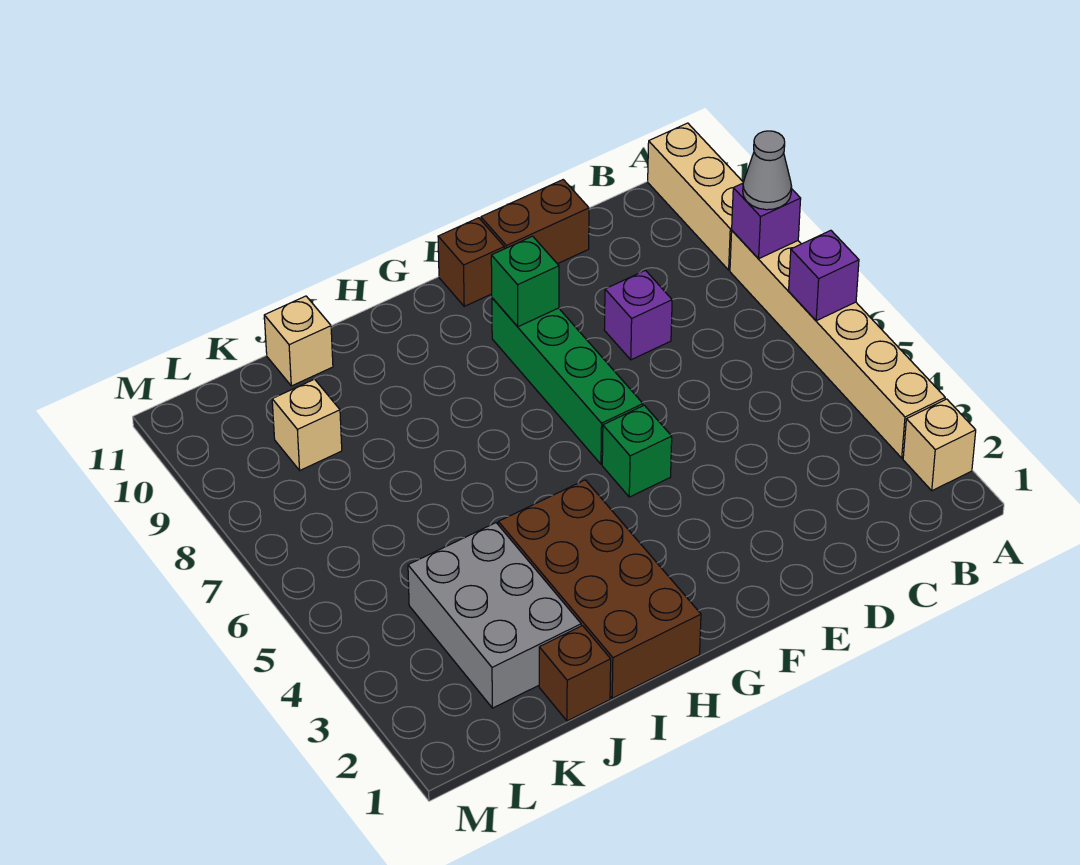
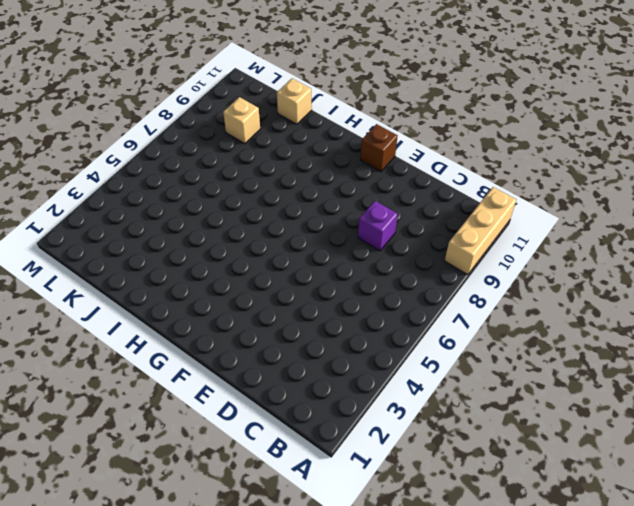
none -> tan brick A2 level 1
none -> tan brick A3:A8 level 1
none -> brown brick D11:E11 level 1

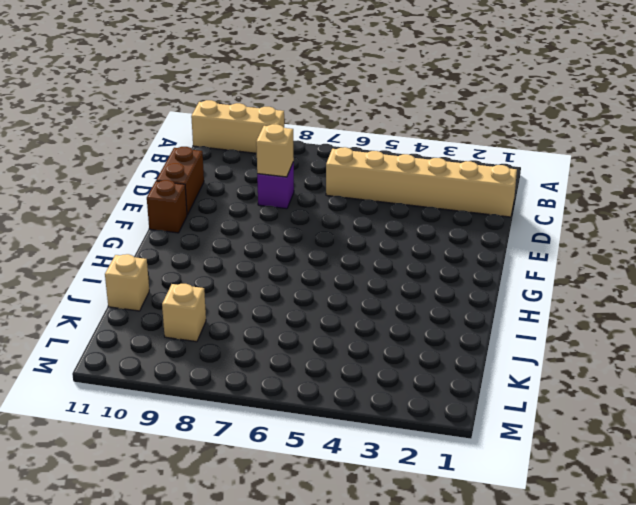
tan brick C1:C6 level 1 -> tan brick A3:A8 level 1
tan brick D8 level 2 -> tan brick A2 level 1
none -> green brick F5 level 1
none -> green brick F6:F9 level 1
none -> brown brick H1:I4 level 1

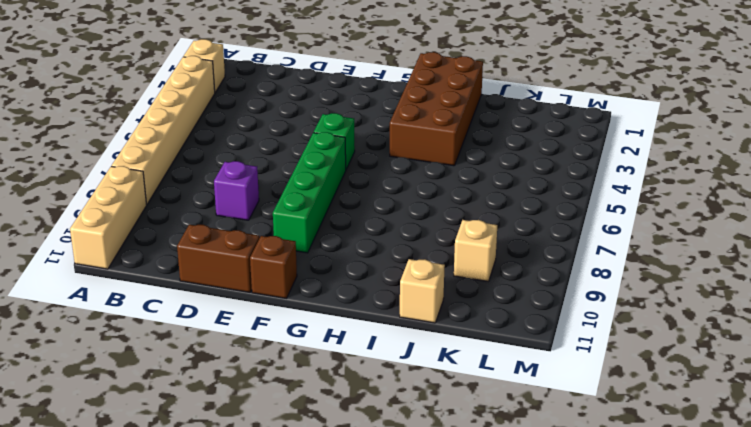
none -> brown brick J1 level 1
none -> grey brick J2:K4 level 1
none -> purple brick A6 level 2

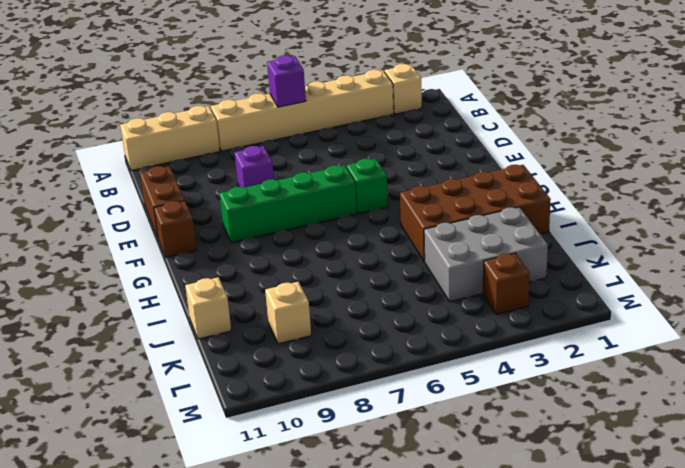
brown brick L3 level 1 -> brown brick J1 level 1
none -> purple brick A8 level 2
none -> green brick F9 level 2
none -> grey cone A8 level 3

